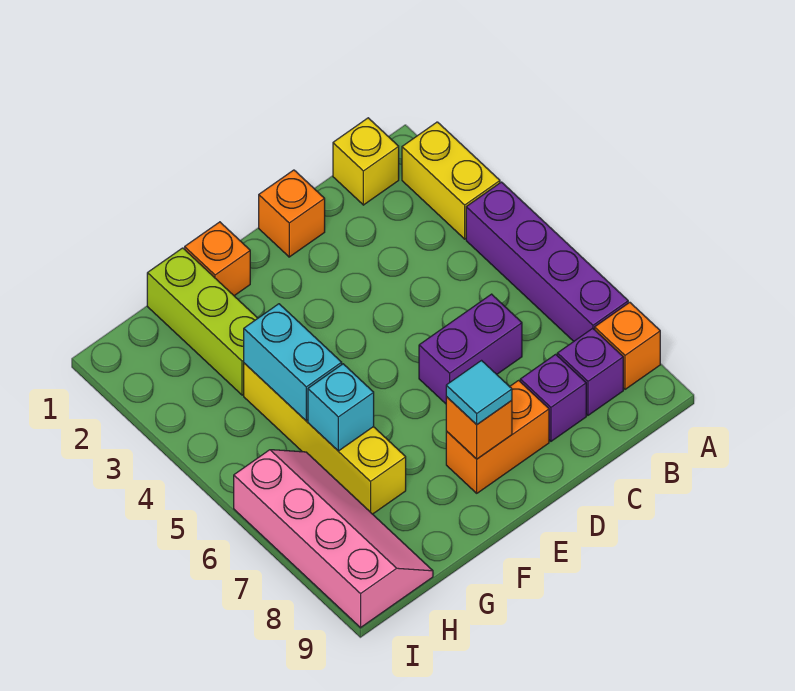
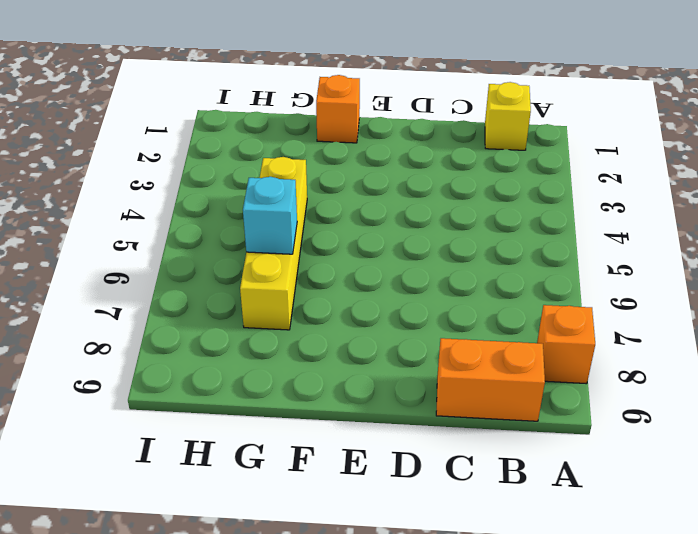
orange brick B9:C9 level 1 -> orange brick D8:E8 level 1
none -> yellow brick A2:A3 level 1
none -> purple brick A4:A7 level 1
none -> purple brick B8 level 1

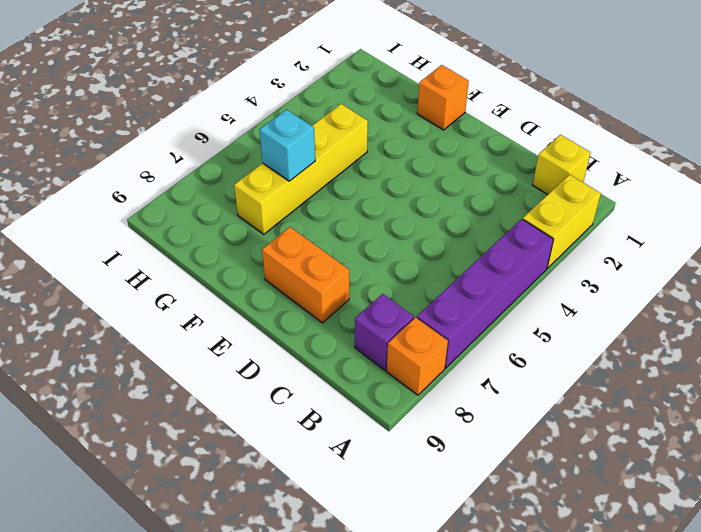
none -> purple brick C6:D6 level 1
none -> purple brick C8 level 1
none -> orange brick D1 level 1

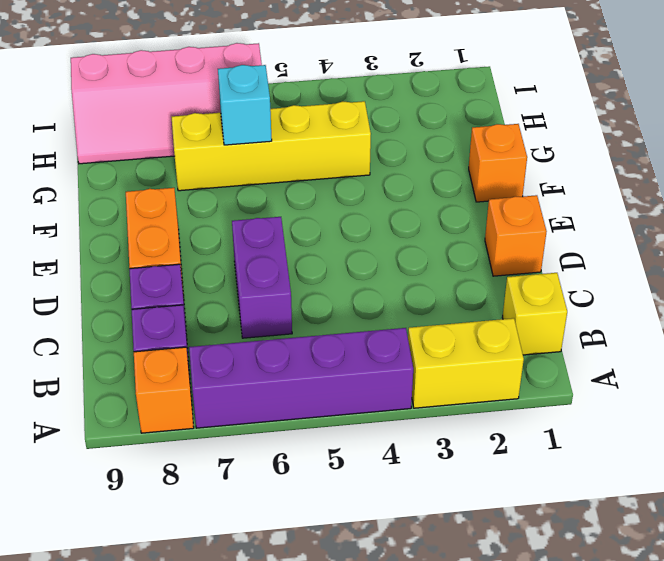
none -> lime brick G1:G3 level 1
none -> orange brick E8 level 2
none -> cyan brick G4:G5 level 2

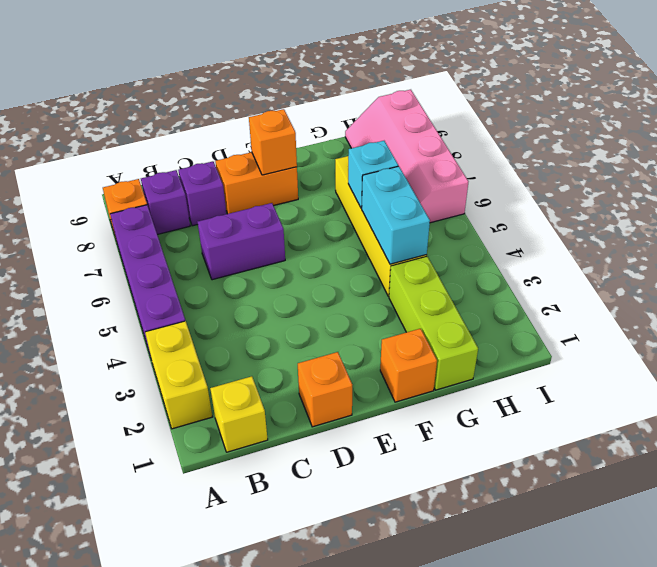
none -> cyan tile E8 level 3

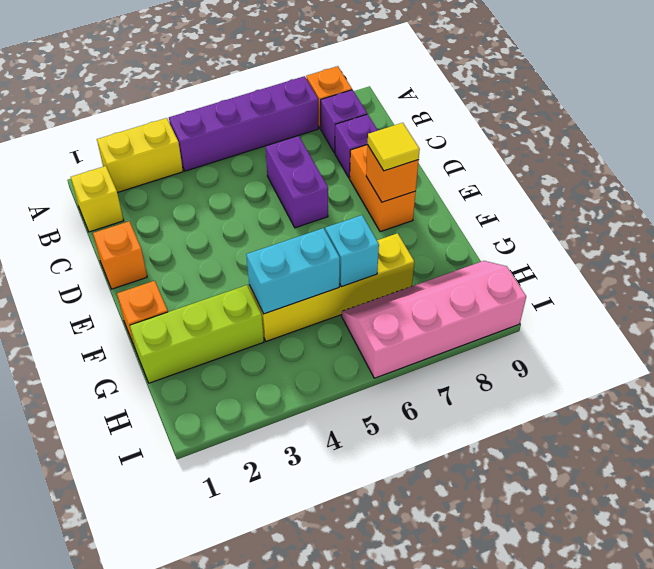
yellow tile E8 level 3 -> cyan tile E8 level 3

